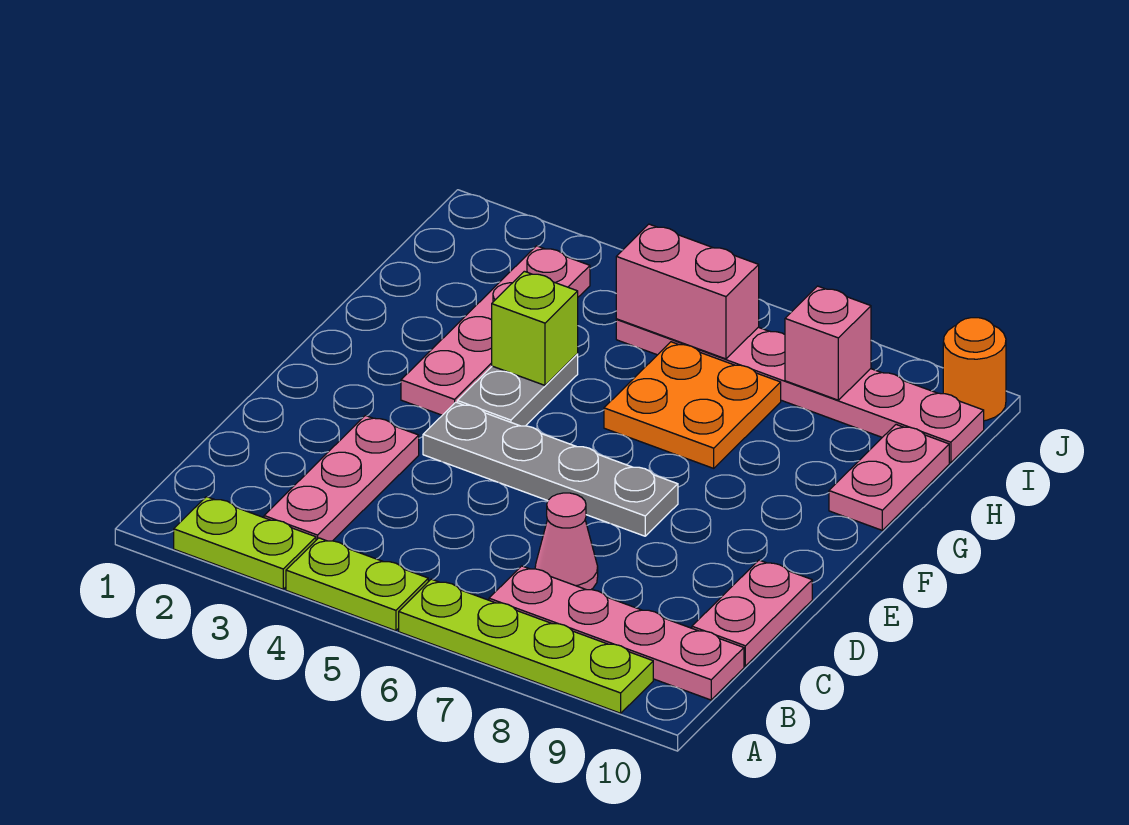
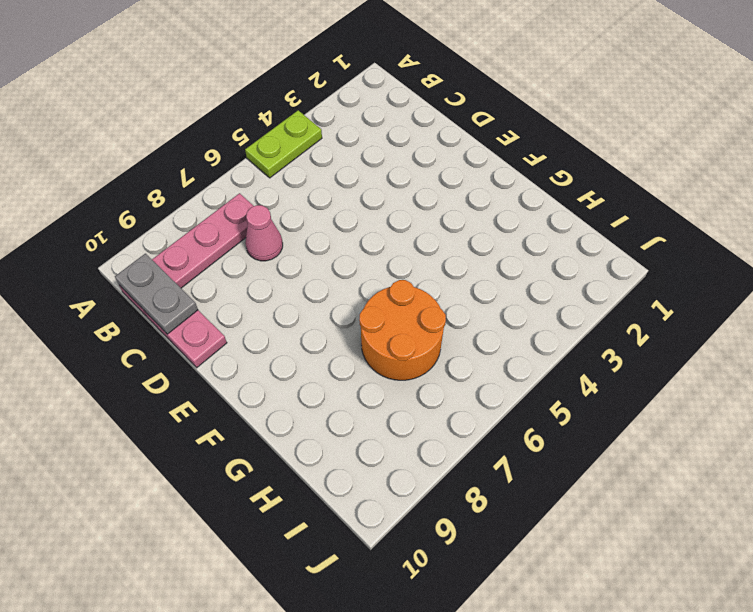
grey plate B10:C10 level 2 -> grey plate F4:G4 level 1
orange round brick G6:H7 level 1 -> orange plate G6:H7 level 1
none -> lime plate A2:A3 level 1
none -> lime plate A6:A9 level 1
none -> pink plate B3:D3 level 1

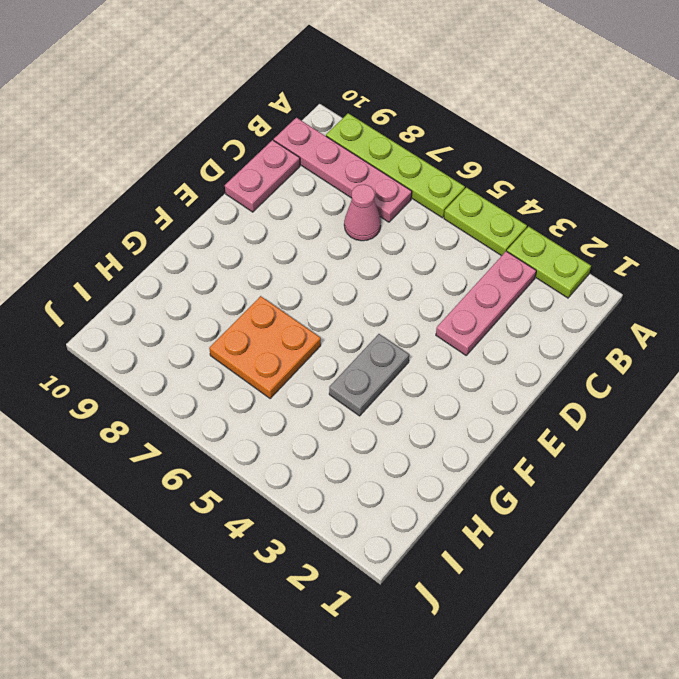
none -> grey plate E4:E7 level 1
none -> pink plate F3:I3 level 1
none -> pink plate G10:H10 level 1

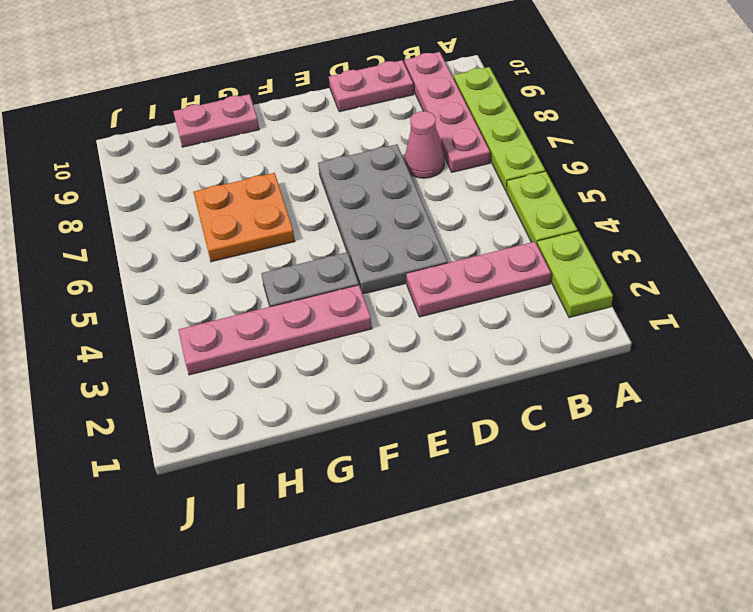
grey plate D4:E7 level 1 -> grey plate E4:E7 level 1
none -> pink plate I5:I10 level 1
none -> orange round brick J10 level 1
none -> lime brick G4 level 2

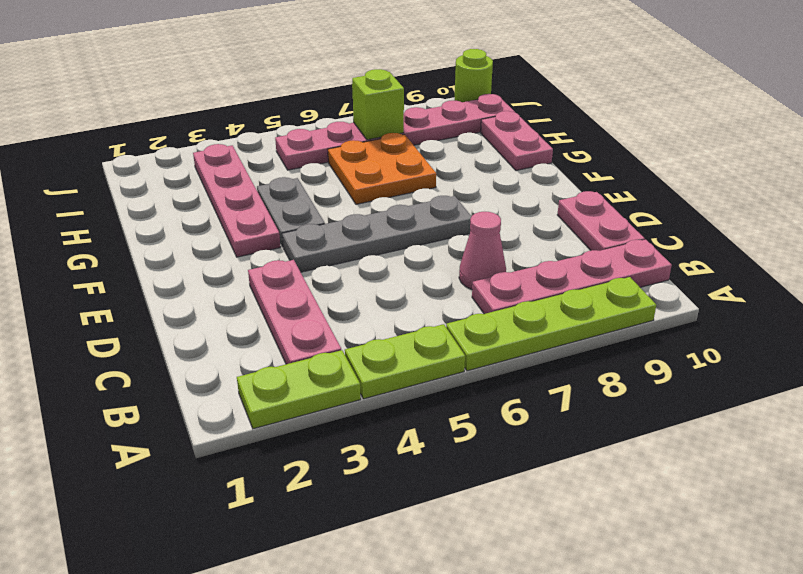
lime brick I7 level 2 -> lime brick G4 level 2
lime round brick J10 level 1 -> orange round brick J10 level 1
none -> pink brick I5:I6 level 2
none -> pink brick I8 level 2

